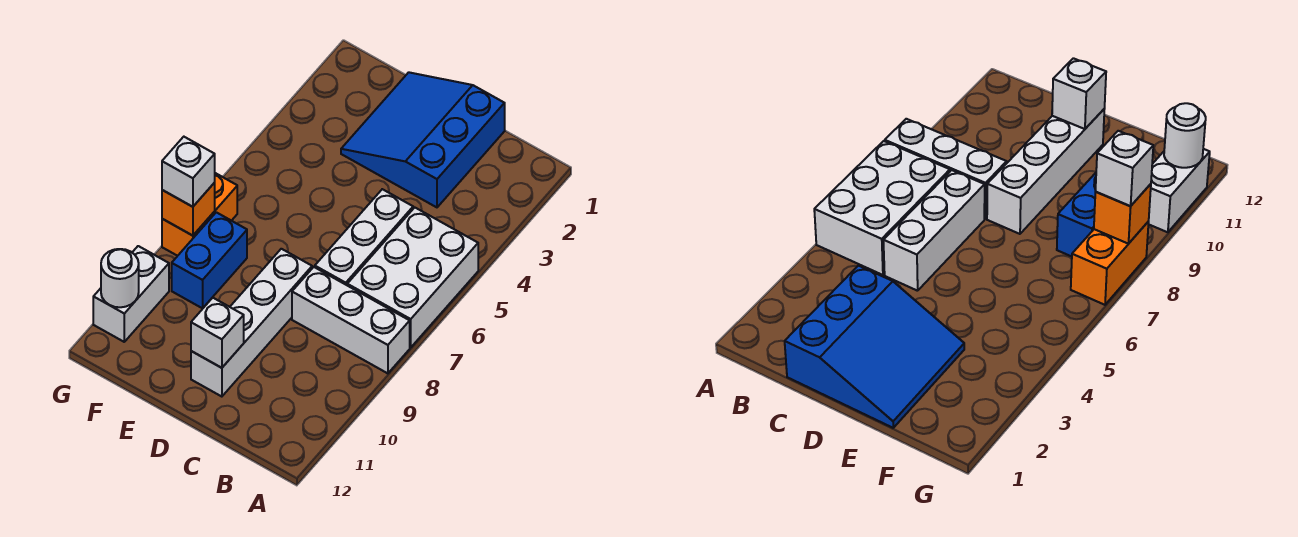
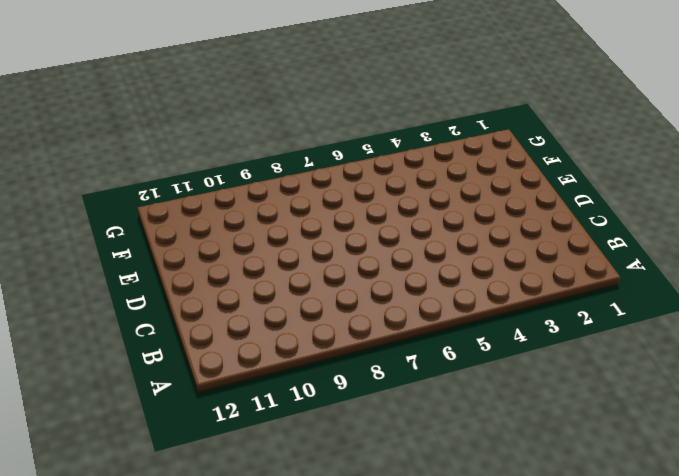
none -> white brick A5:B7 level 1
none -> white brick A8:C8 level 1
none -> blue slope C1:E3 level 1 top C

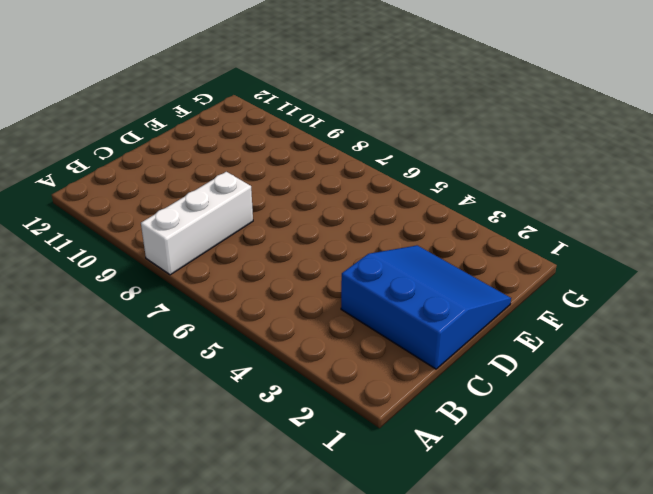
none -> white brick A5:B7 level 1
none -> white brick C5:C7 level 1
none -> white brick D8:D11 level 1

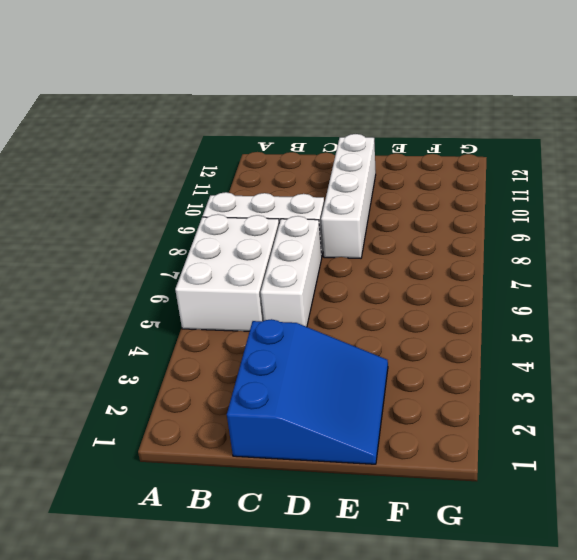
none -> blue brick F8:F9 level 1
none -> orange brick G7:G8 level 1
none -> white brick G10:G11 level 1

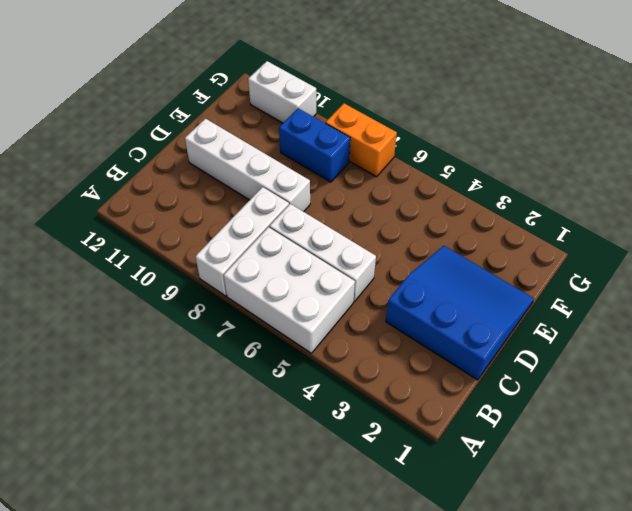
none -> white brick D11 level 2
none -> orange brick G8 level 2
none -> white round brick G11 level 2

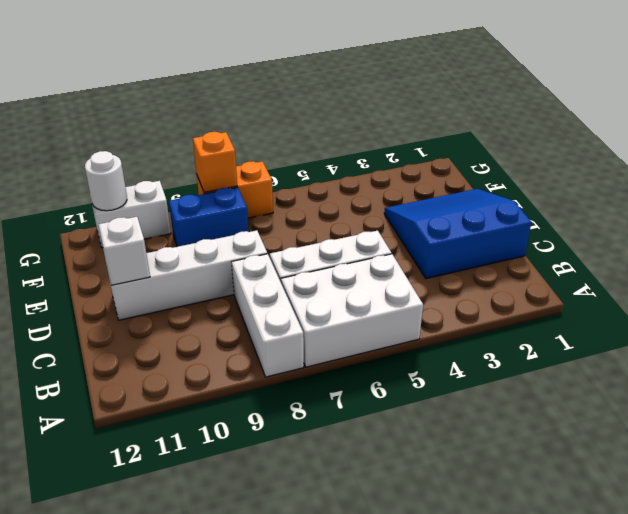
none -> white brick G8 level 3

